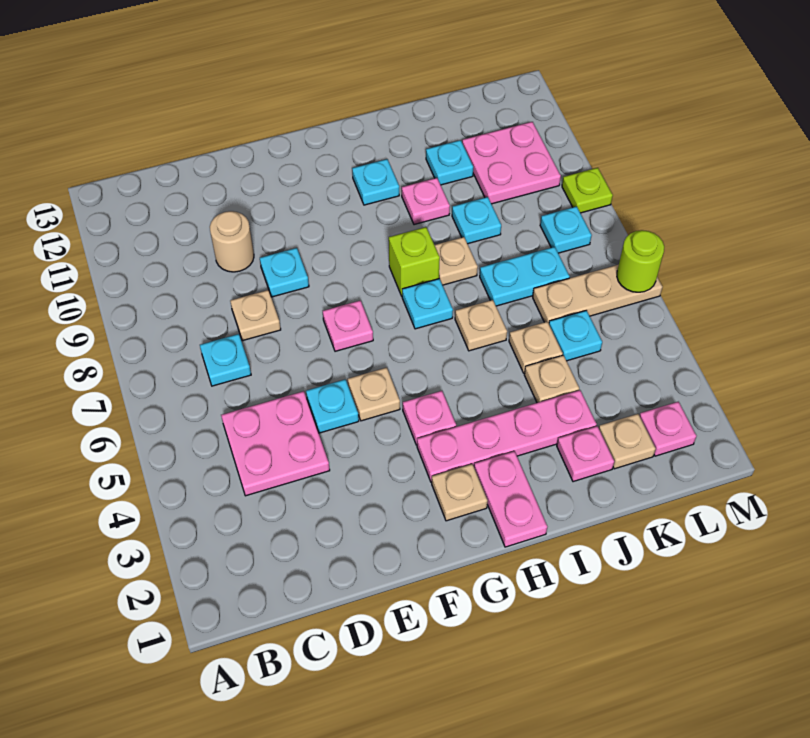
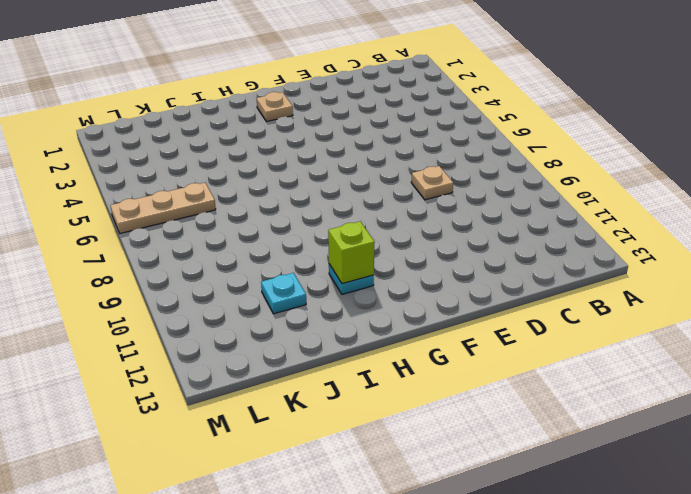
lime brick H11 level 2 -> lime brick H8 level 1
none -> pink plate C4:D5 level 1
none -> cyan plate C7 level 1
none -> tan round brick D10 level 1
none -> cyan plate E5 level 1

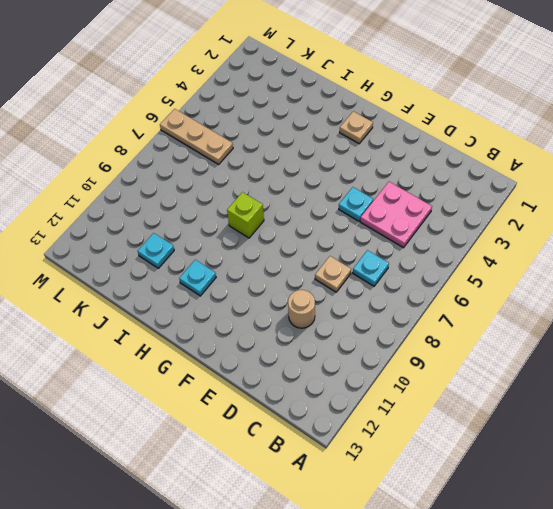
none -> cyan plate E9 level 1
none -> tan plate F5 level 1
none -> pink plate F7 level 1
none -> pink plate G3:J3 level 1

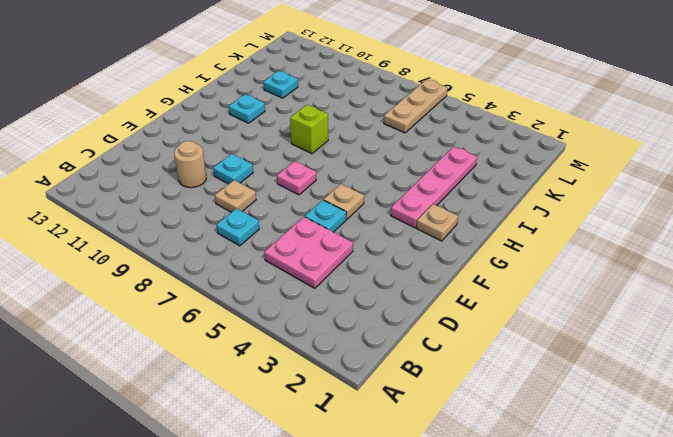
none -> pink plate G4 level 1
none -> pink plate H1:H2 level 1
none -> cyan plate H7 level 1
none -> tan plate I6 level 1

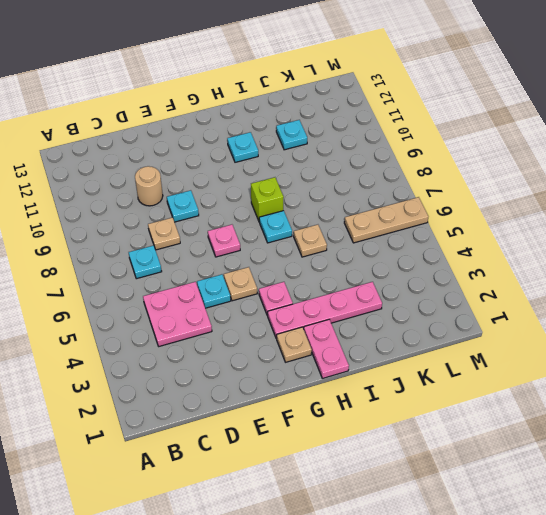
none -> tan plate I8 level 1
none -> pink plate I10 level 1
none -> pink plate J2 level 1
none -> tan plate J4 level 1

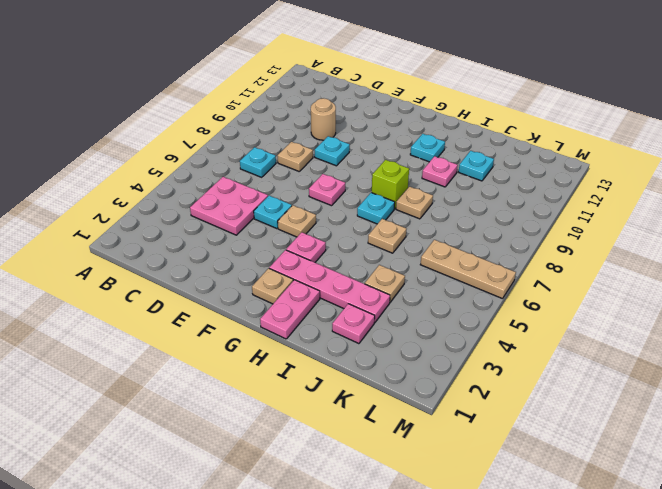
none -> tan plate J5 level 1
none -> cyan plate J7:K7 level 1
none -> cyan plate J9 level 1
none -> tan plate K2 level 1

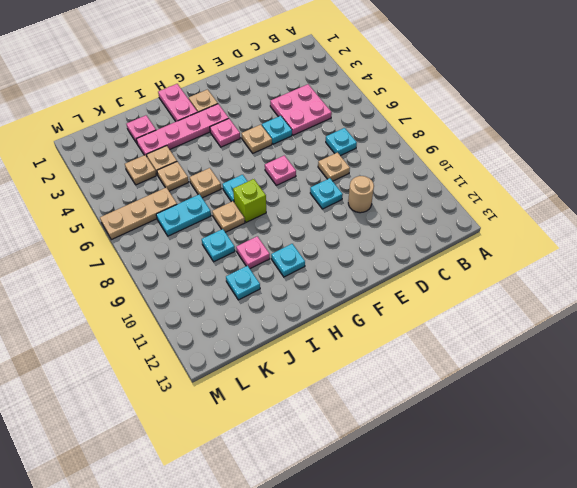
tan plate K4 level 1 -> tan plate K2 level 1
none -> cyan plate K5 level 1
none -> pink plate K10:L11 level 1
none -> pink plate L2 level 1
none -> cyan plate L8 level 1

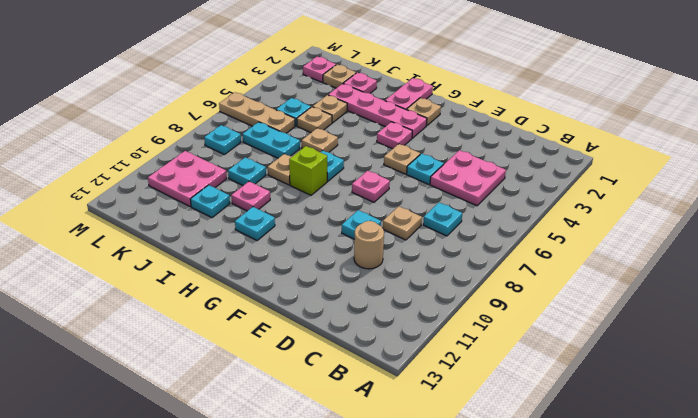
none -> lime plate M9 level 1
none -> lime round brick M6 level 2

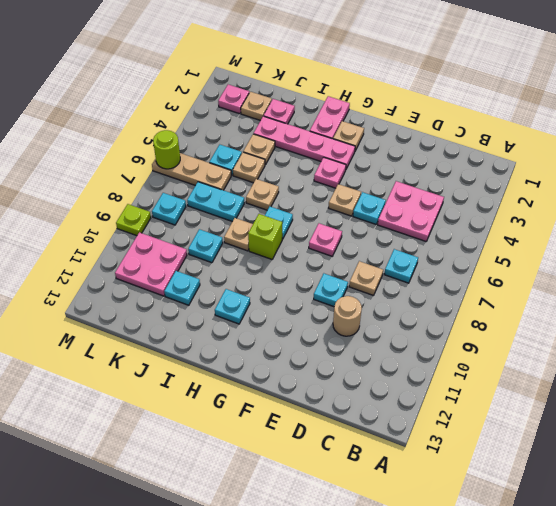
none -> pink plate I10 level 1

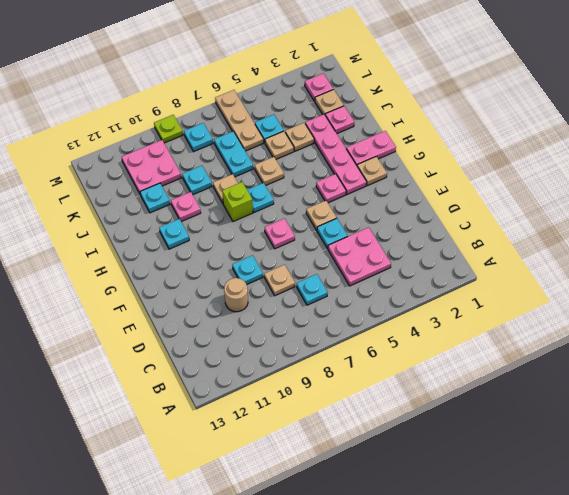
none -> lime round brick M6 level 2

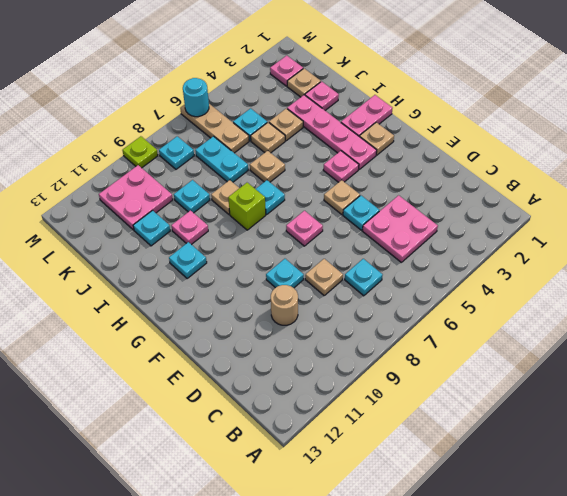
cyan round brick M6 level 2 -> lime round brick M6 level 2

